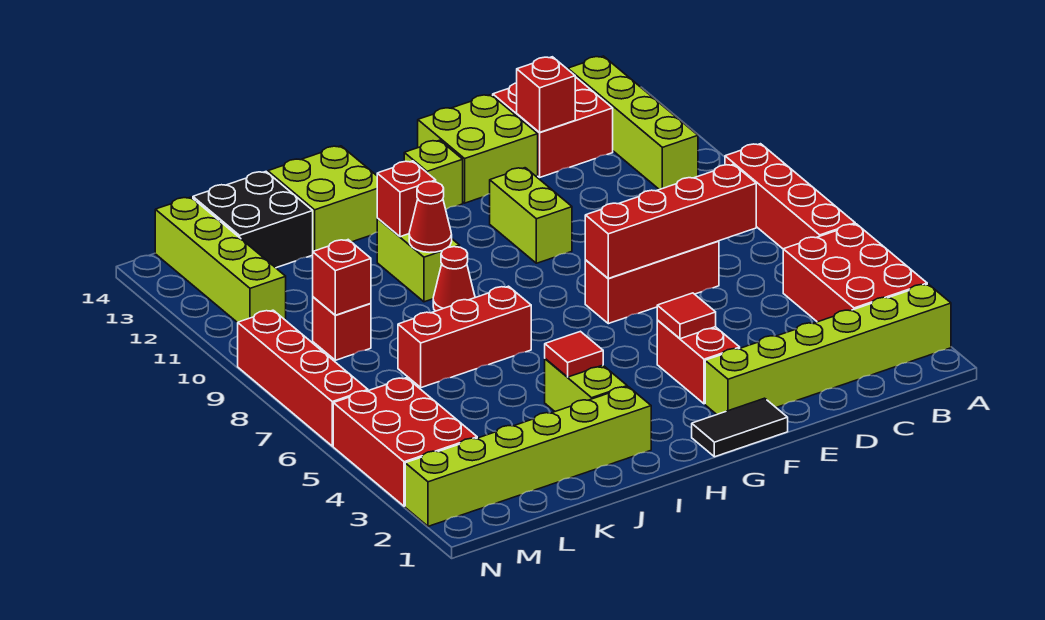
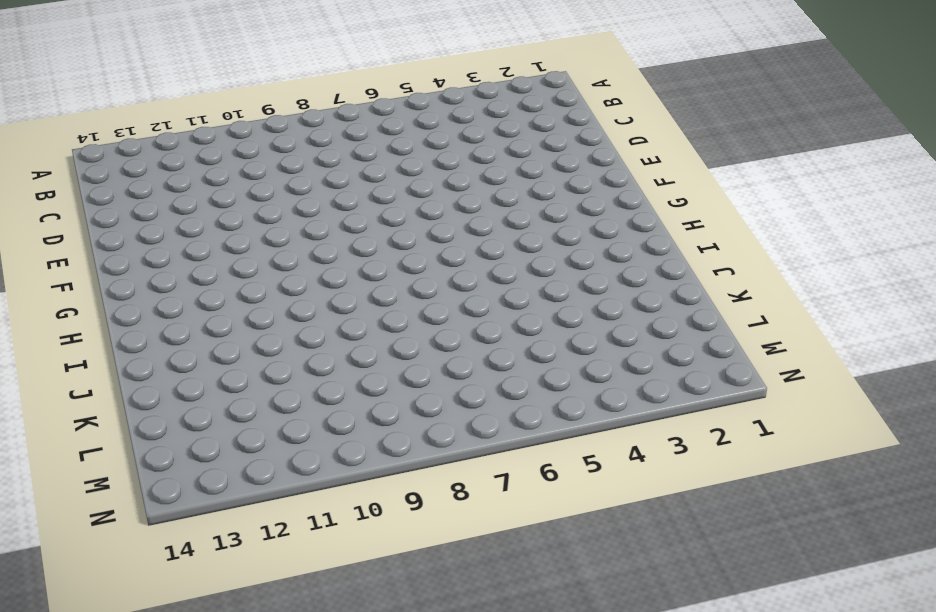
none -> lime brick A2:F2 level 1
none -> red brick A3:B5 level 1
none -> red brick A6:A9 level 1

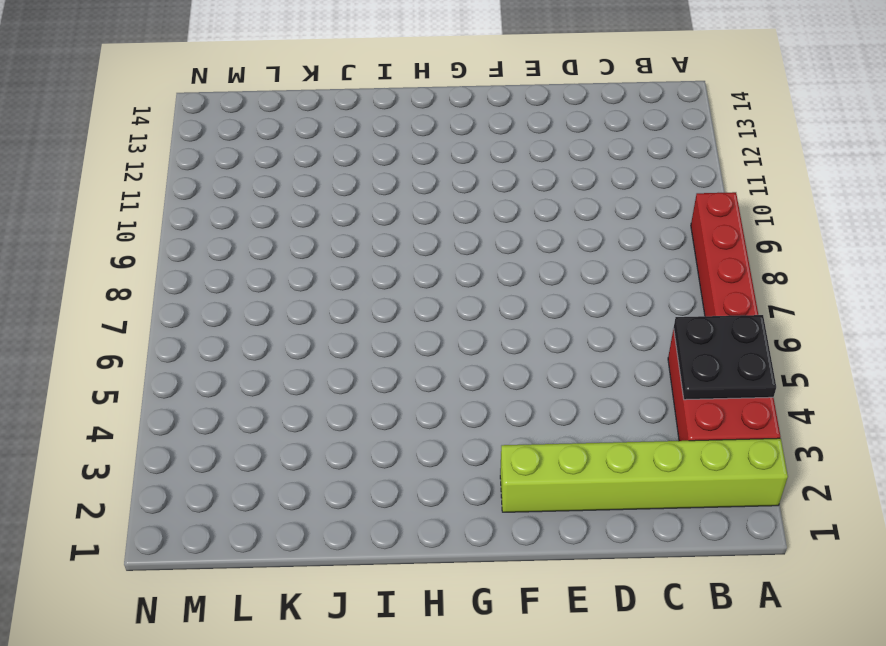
black plate A4:B5 level 2 -> none
none -> lime brick B11:B14 level 1
none -> red brick C13:D14 level 1
none -> red brick D7:F7 level 1

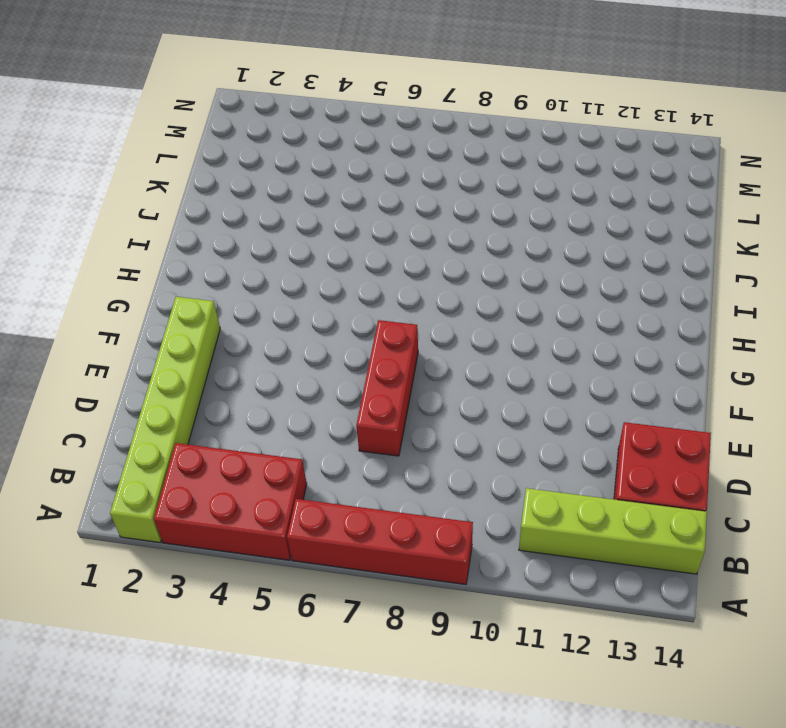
none -> lime brick E13:F14 level 1
none -> black tile F1:G1 level 1
none -> red brick F3:F4 level 1

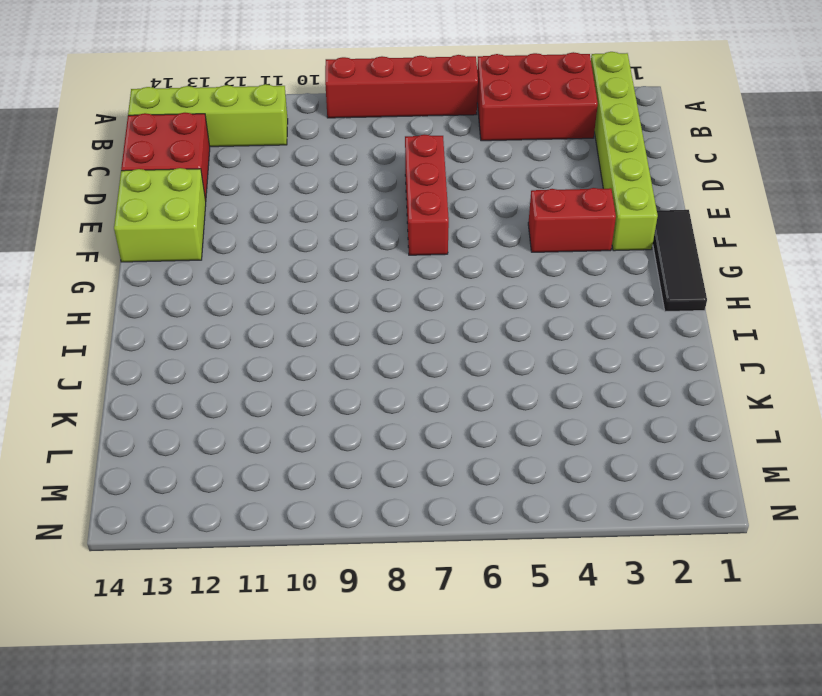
black tile F1:H1 level 1 -> black tile F1:G1 level 1
none -> lime brick F10:F11 level 1
none -> lime brick G13 level 1
none -> lime brick I2:N2 level 1

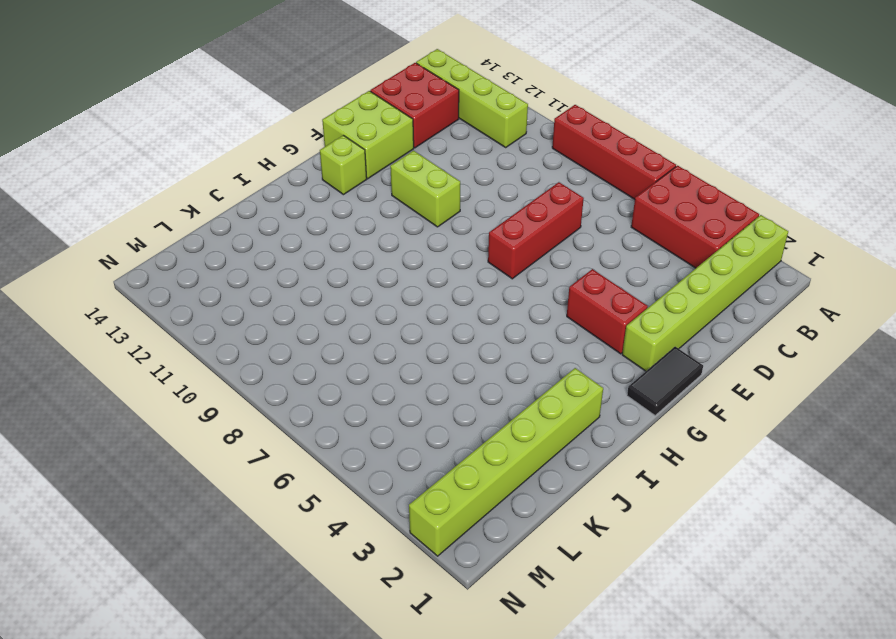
none -> lime brick I3:I4 level 1
none -> red brick I7:K7 level 1
none -> red cone I9 level 1

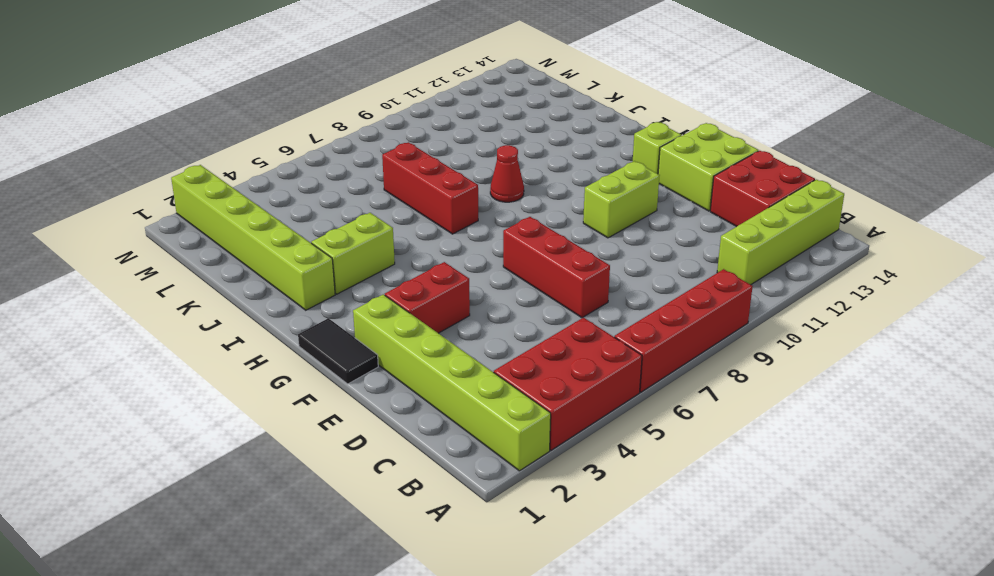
none -> lime brick I10:I11 level 1
none -> lime brick I13:J14 level 1
none -> black brick K13:L14 level 1

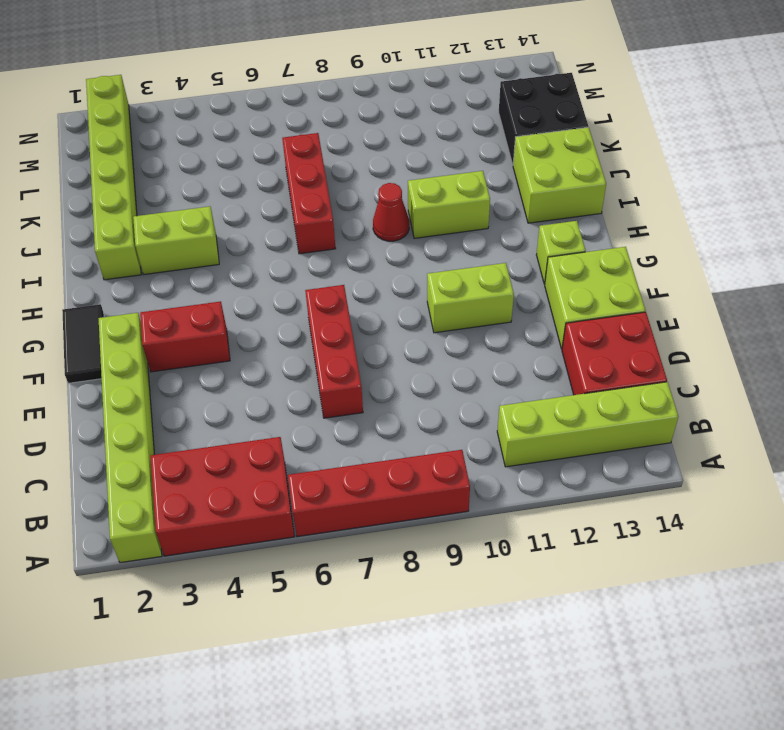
none -> red brick L9 level 1
none -> red brick M3:N5 level 1
none -> lime brick M11:M14 level 1

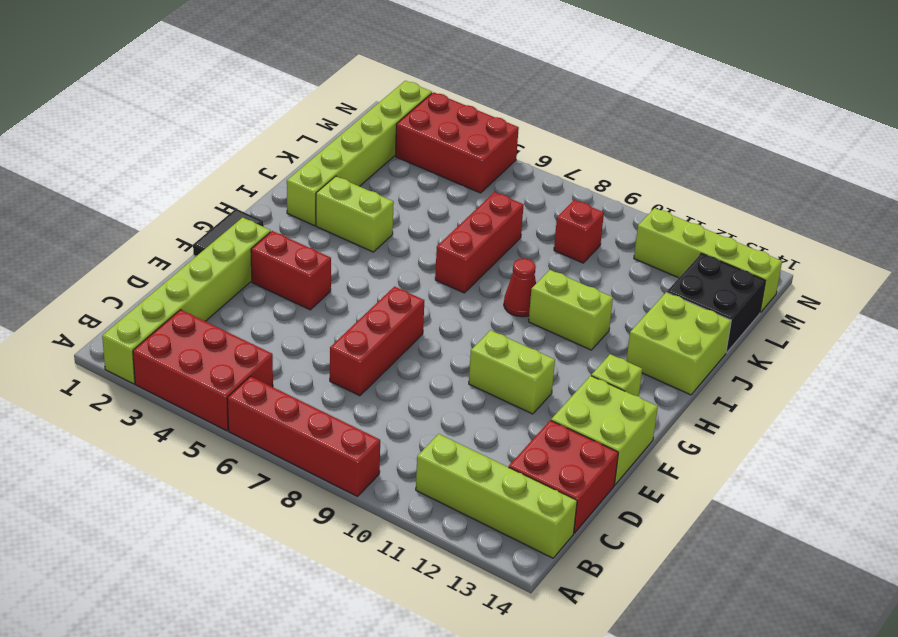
none -> red brick N6:N9 level 1
none -> red brick C7:F7 level 2
none -> red brick D13 level 2

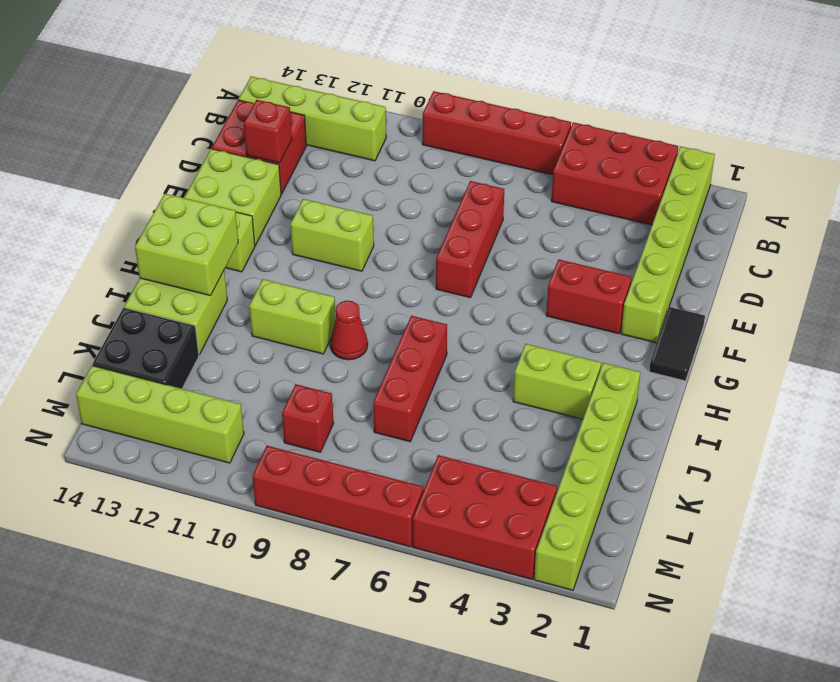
lime brick H13:I14 level 2 -> none
none -> red brick C7:F7 level 2
none -> red tile F4 level 2
none -> red tile I4 level 2

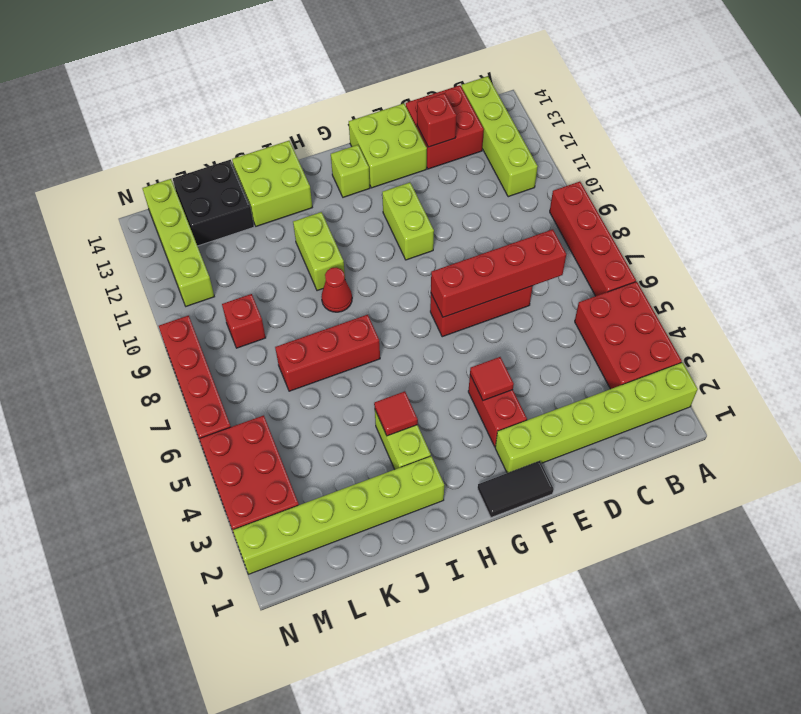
none -> red cone I10 level 2
none -> red brick I11 level 2
none -> red brick L9 level 2

